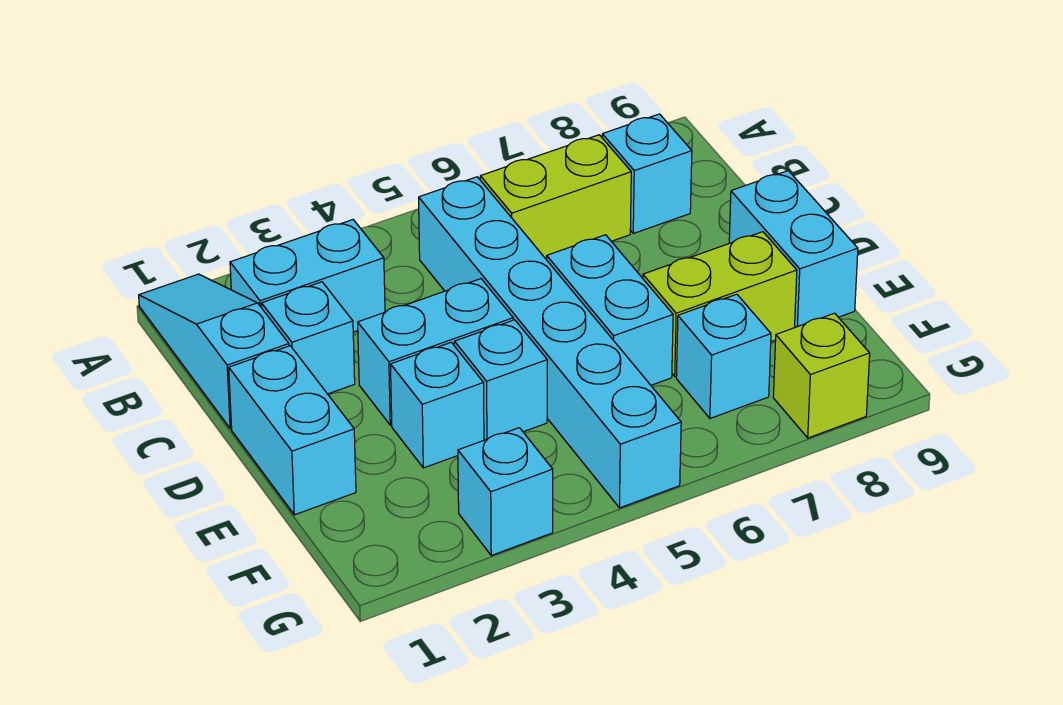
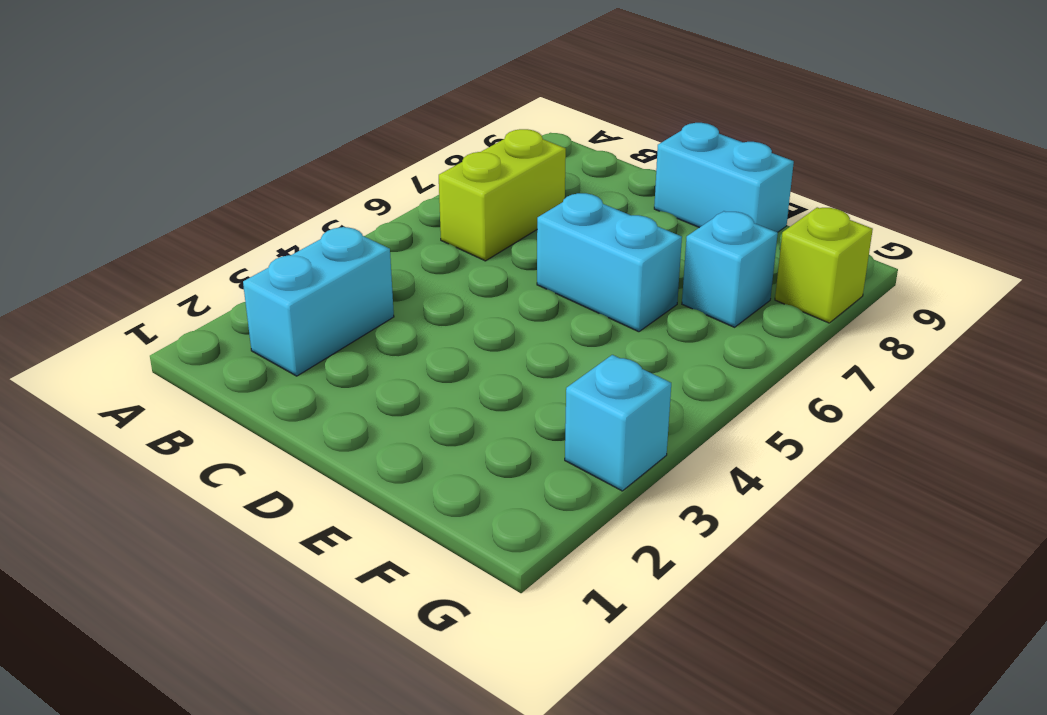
none -> cyan slope A1:C1 level 1 top C
none -> cyan brick B5:G5 level 1
none -> cyan brick B8 level 1

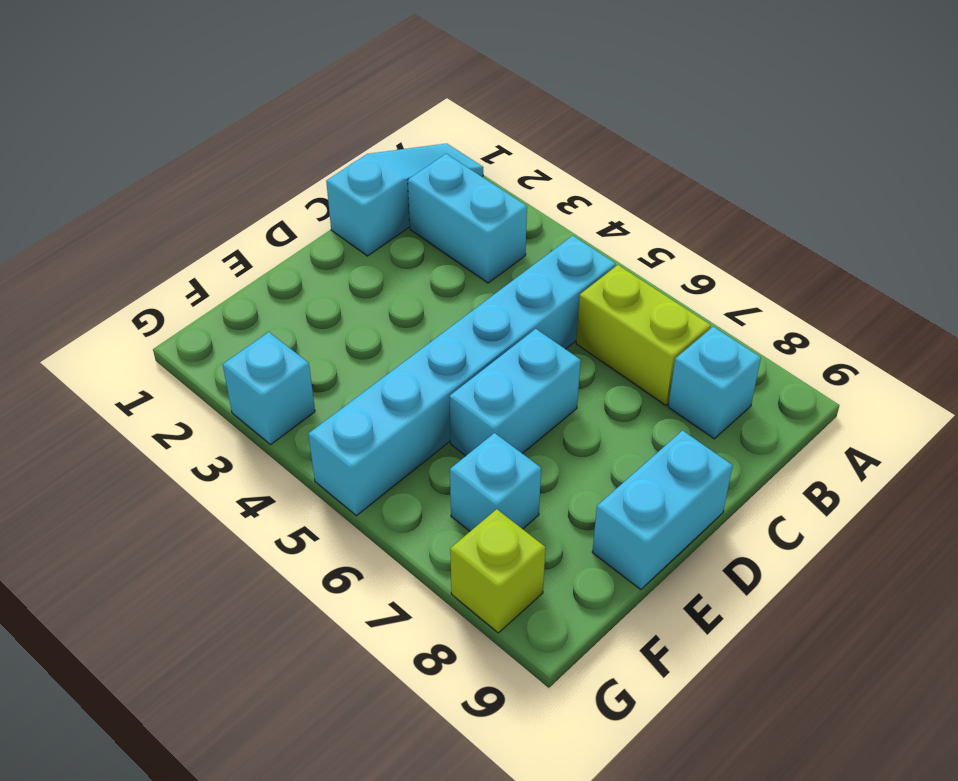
none -> cyan brick C2 level 1
none -> cyan brick D1:E1 level 1
none -> cyan brick D3:D4 level 1

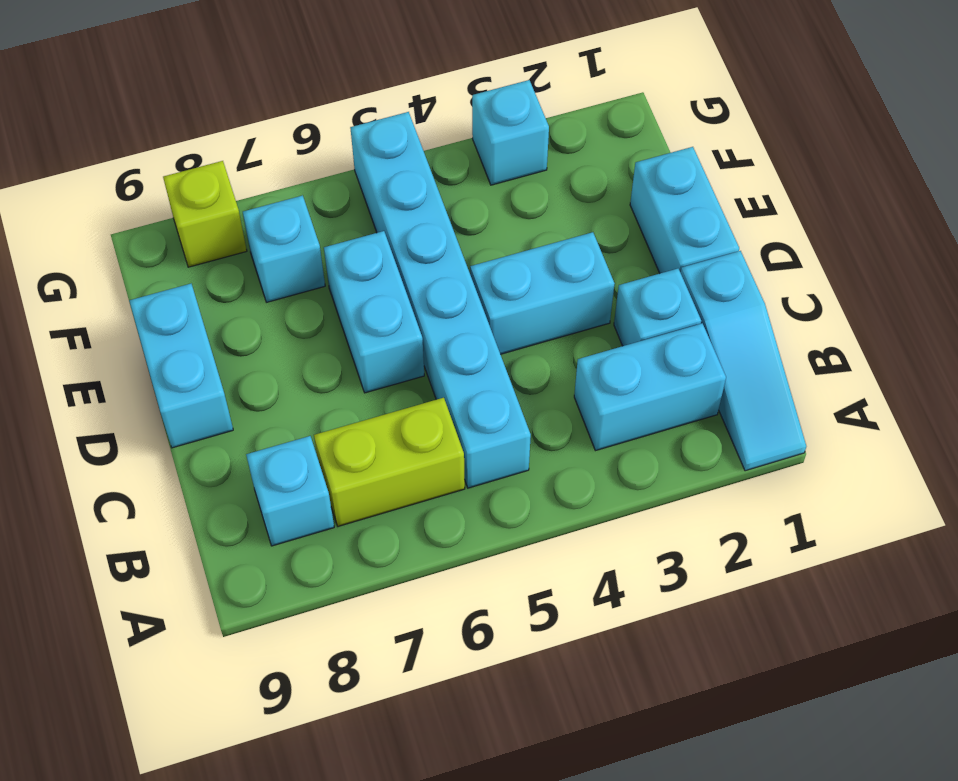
none -> cyan brick E3 level 1
none -> cyan brick E4 level 1
none -> lime brick E7:E8 level 1

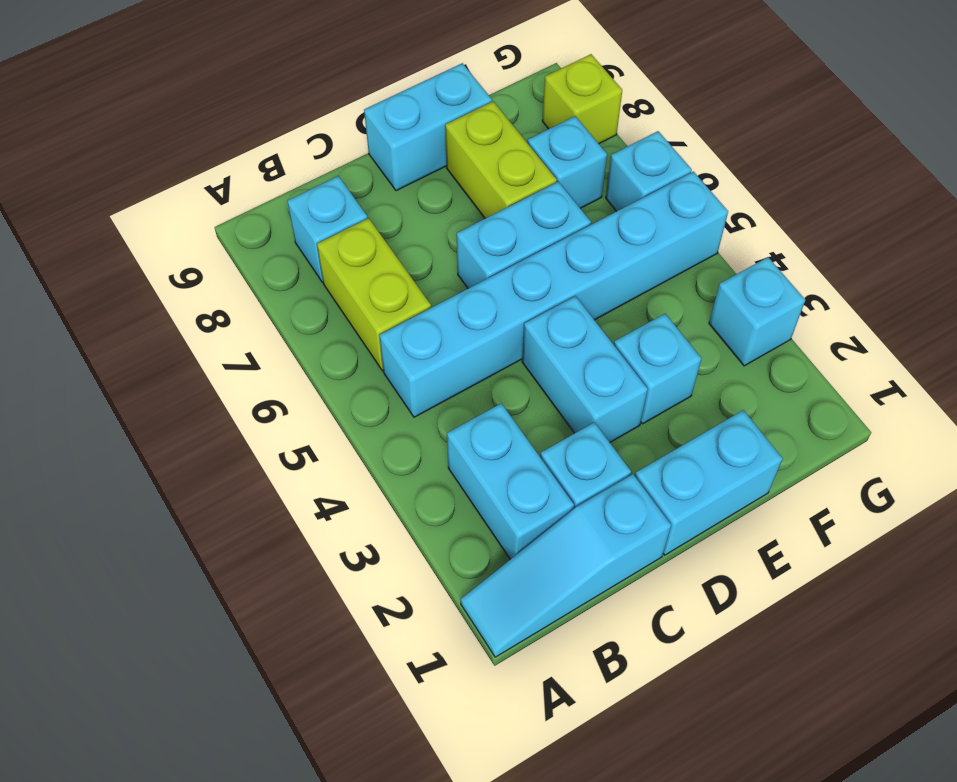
cyan brick G6 level 1 -> cyan brick E4 level 1

